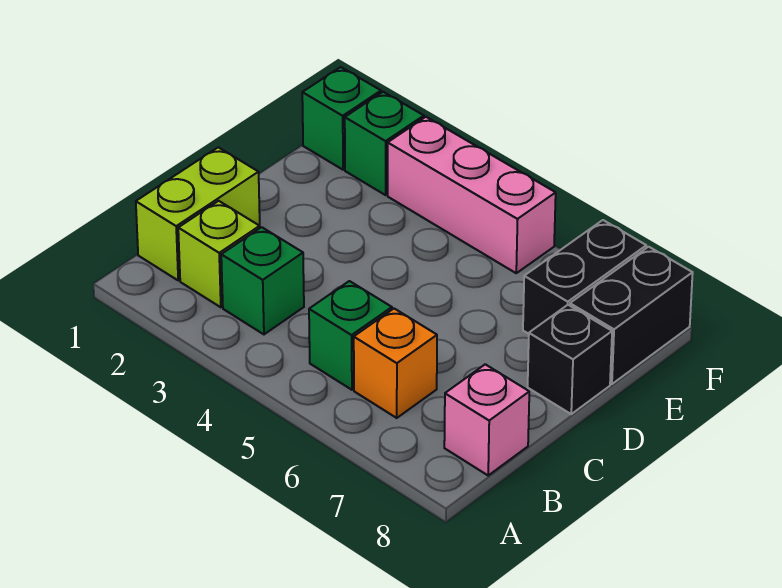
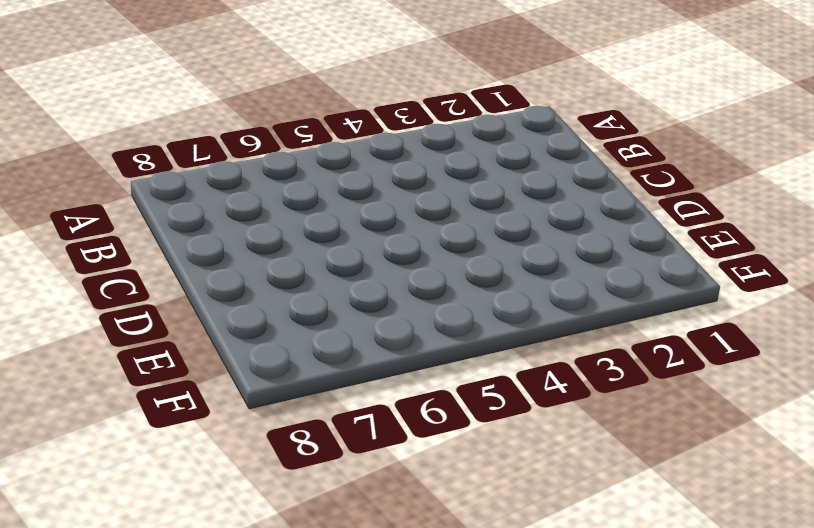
none -> lime brick B1:C1 level 1
none -> lime brick B2 level 1
none -> green brick B3 level 1

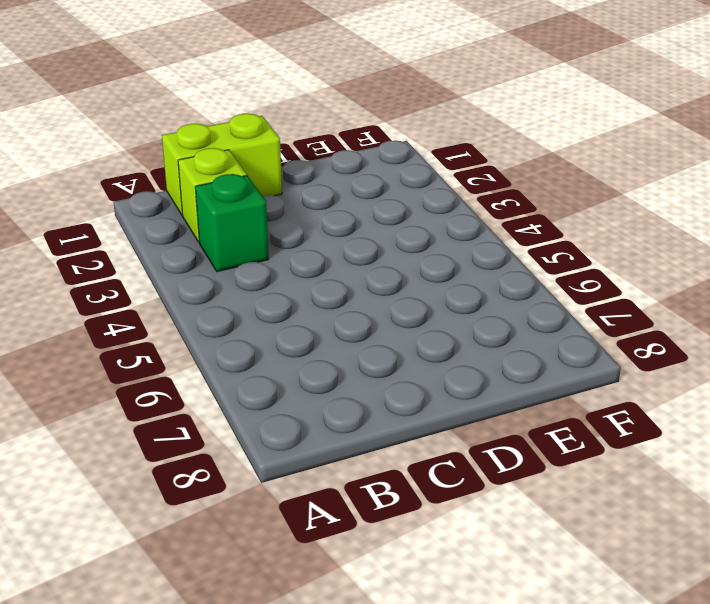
none -> green brick B5 level 1
none -> orange brick B6 level 1
none -> pink brick B8 level 1

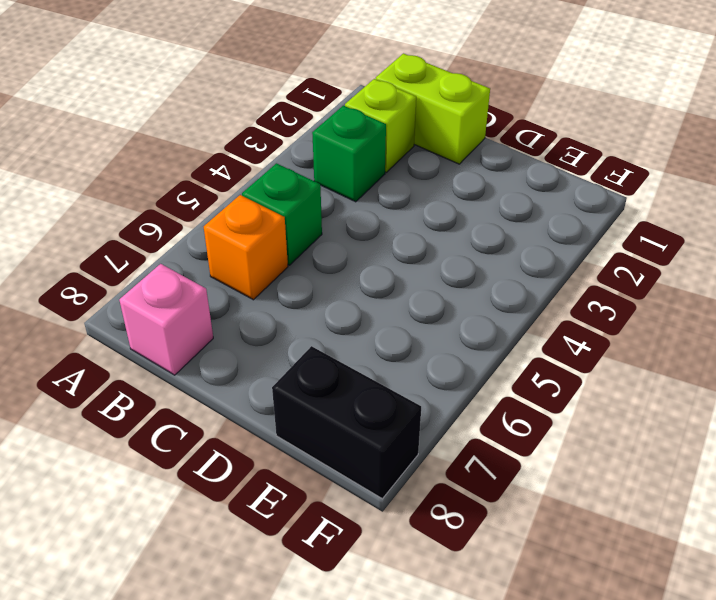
none -> black brick D8 level 1
none -> black brick E7:F7 level 1
none -> green brick F1 level 1

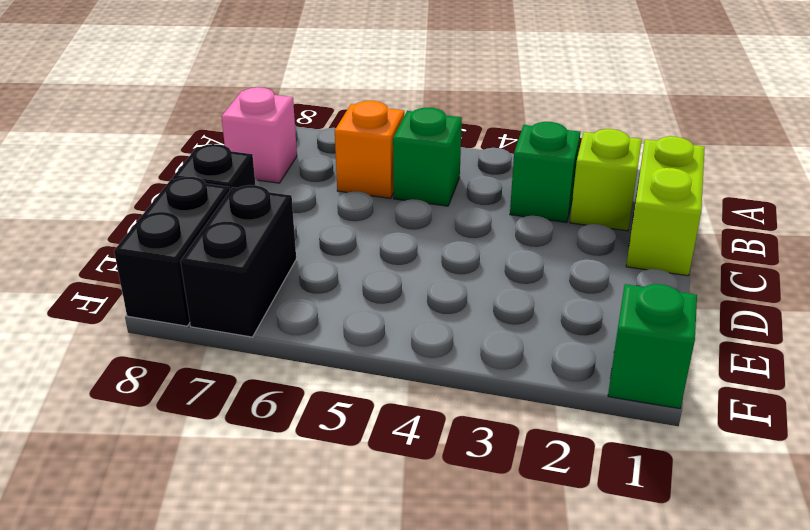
none -> green brick F2 level 1
none -> pink brick F3:F5 level 1

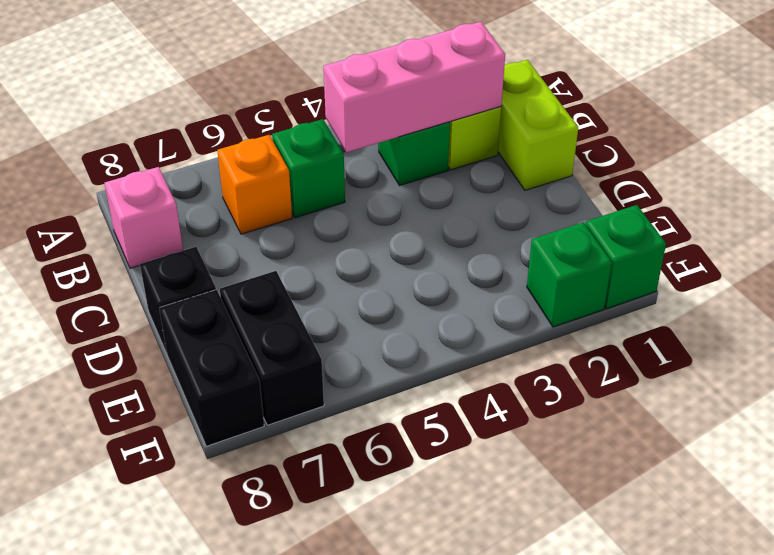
pink brick B2:B4 level 2 -> pink brick F3:F5 level 1

